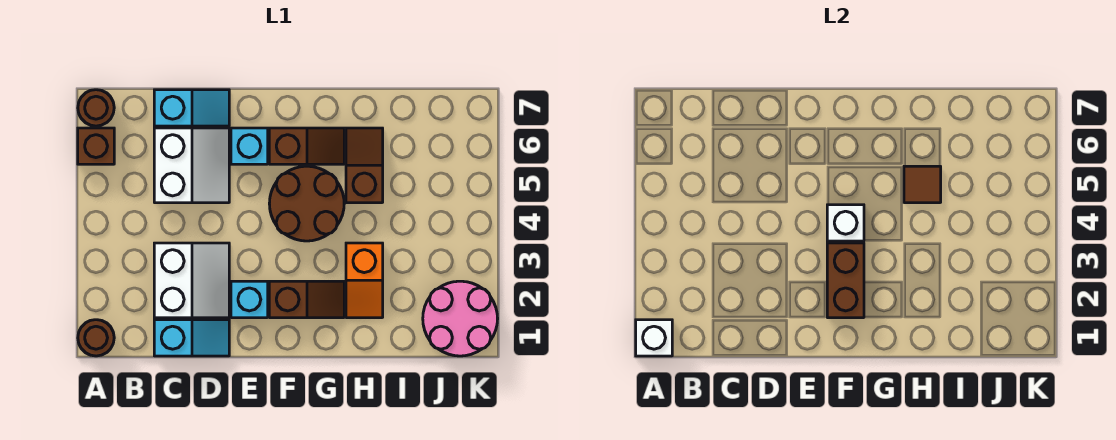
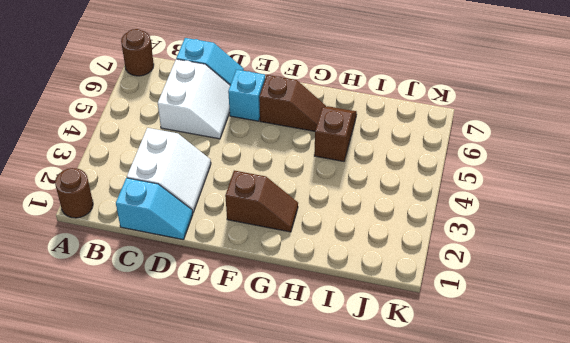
none -> brown brick A6 level 1
none -> cyan brick E2 level 1
none -> brown round brick F4:G5 level 1

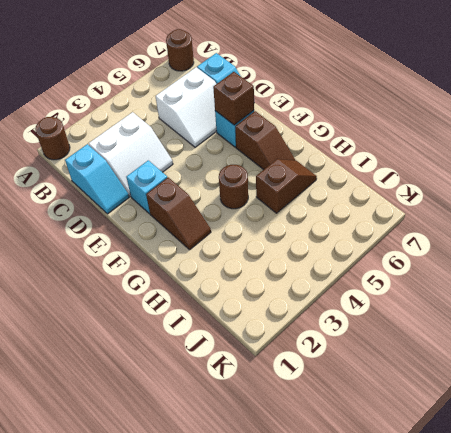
brown brick E6 level 2 -> brown brick A6 level 1
brown round brick G4 level 1 -> brown round brick F4:G5 level 1
none -> orange slope H2:H3 level 1 top 3
none -> pink round brick J1:K2 level 1
none -> white brick A1 level 2

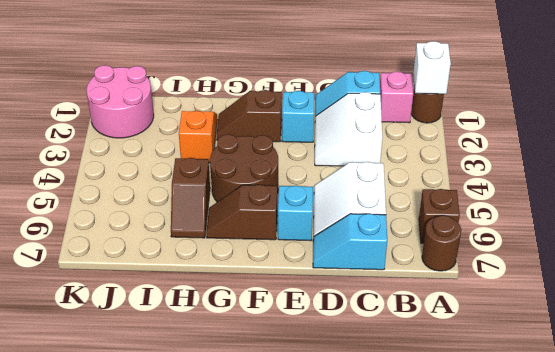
pink brick B1 level 1 -> none
none -> brown brick F2:F3 level 2
none -> white brick F4 level 2
none -> brown tile H5 level 2

